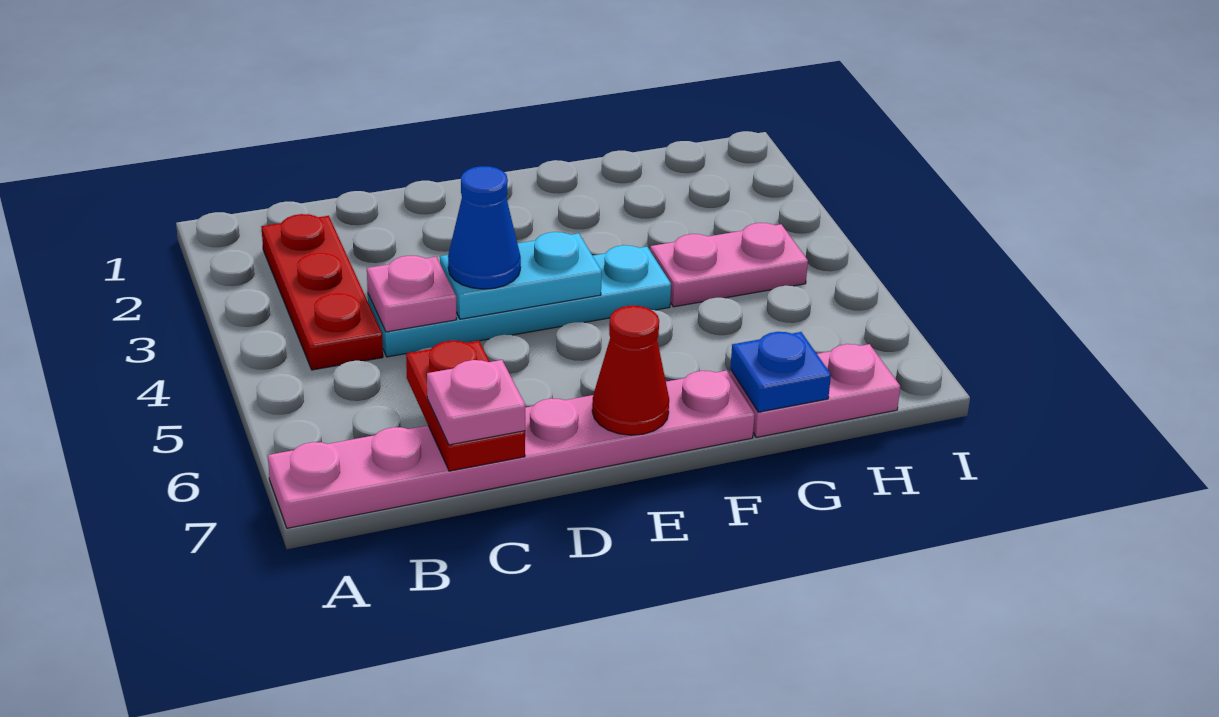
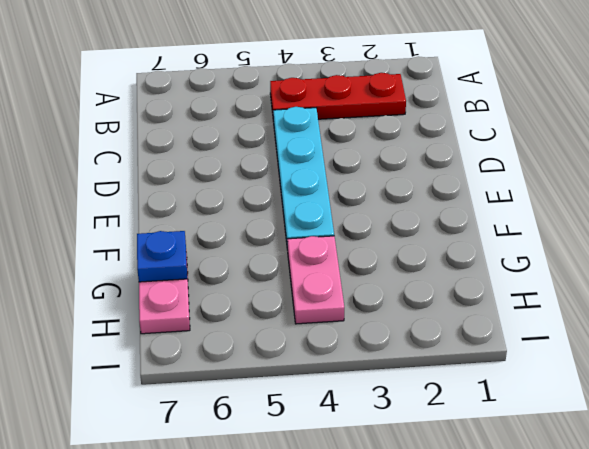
none -> pink plate A7:F7 level 1
none -> pink plate C4 level 2
none -> red plate C6:C7 level 2

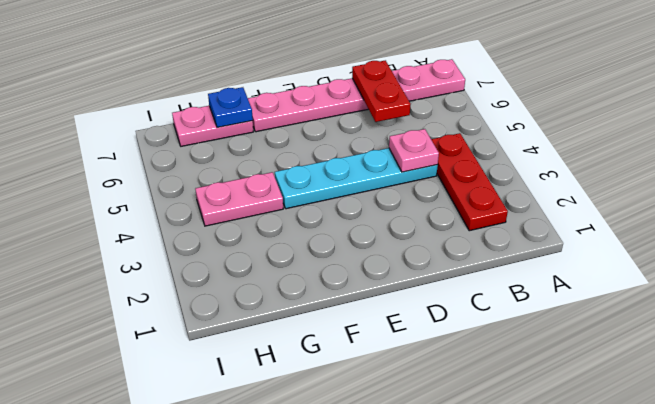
none -> cyan plate D4:E4 level 2
none -> red cone E7 level 2
none -> pink plate C7 level 3

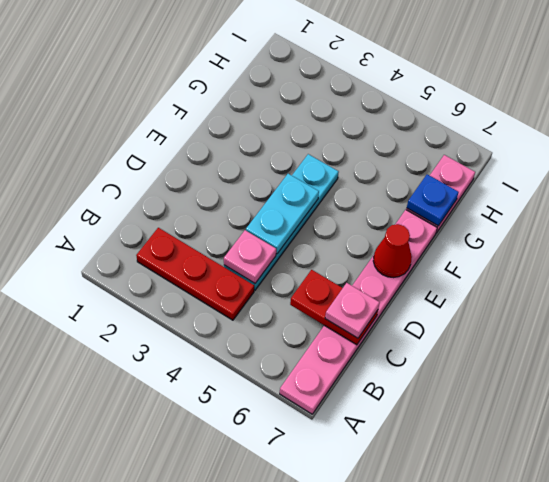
none -> pink plate G4:H4 level 1
none -> blue cone D4 level 3

